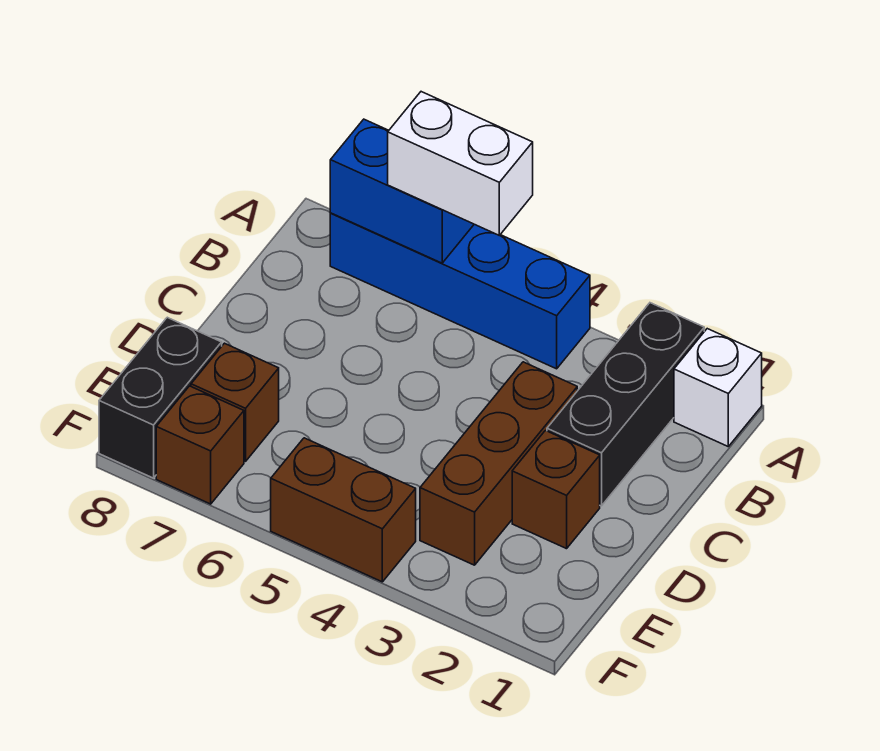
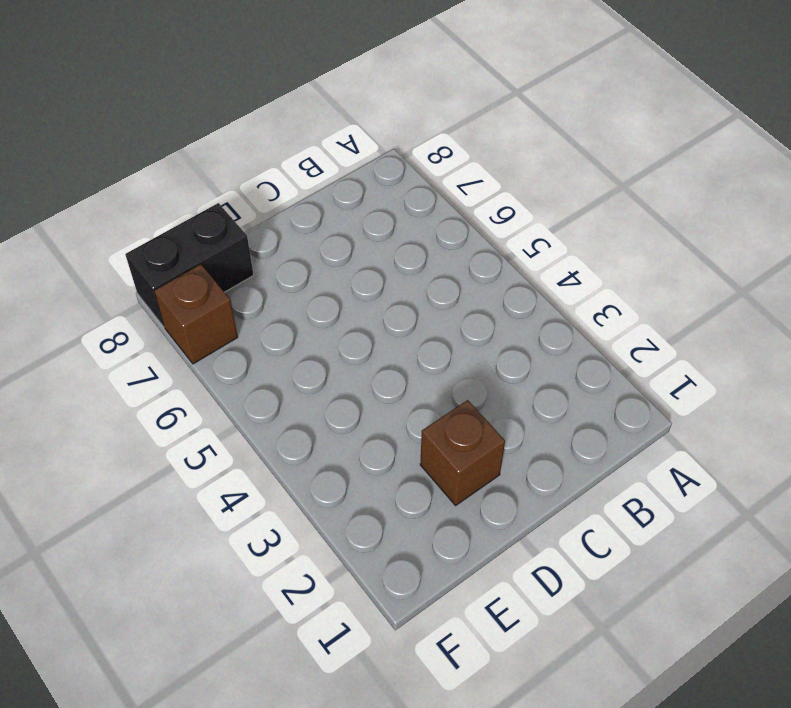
none -> white brick A1 level 1
none -> black brick A2:C2 level 1

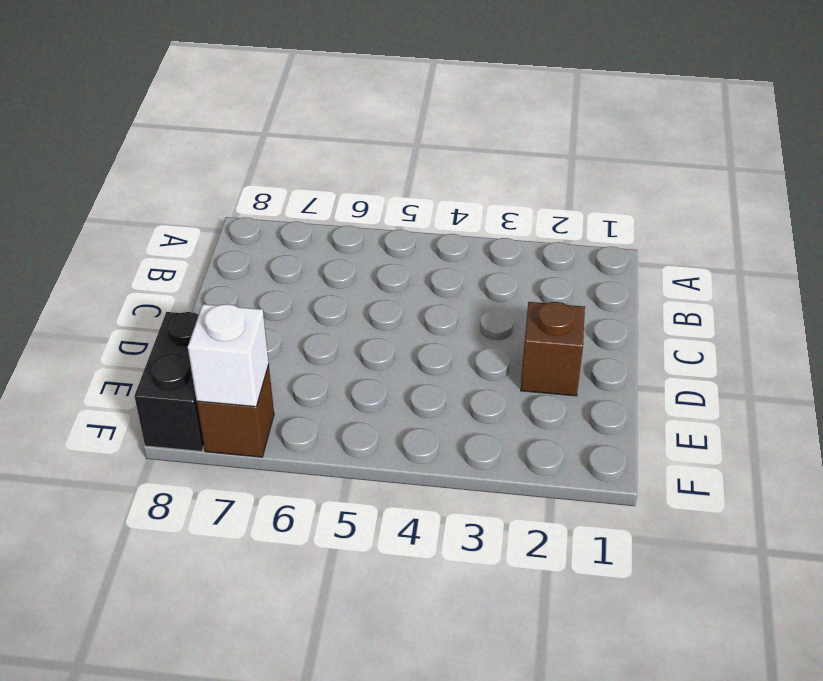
white brick F7 level 2 -> white brick A1 level 1
none -> black brick A2:C2 level 1
none -> blue brick A4:A7 level 1

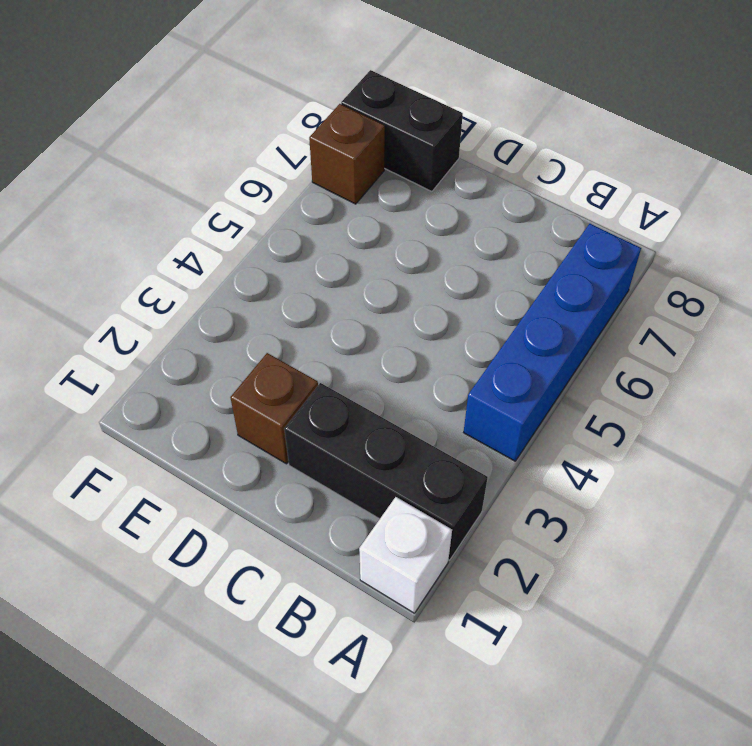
none -> brown brick C3:E3 level 1
none -> brown brick E7 level 1

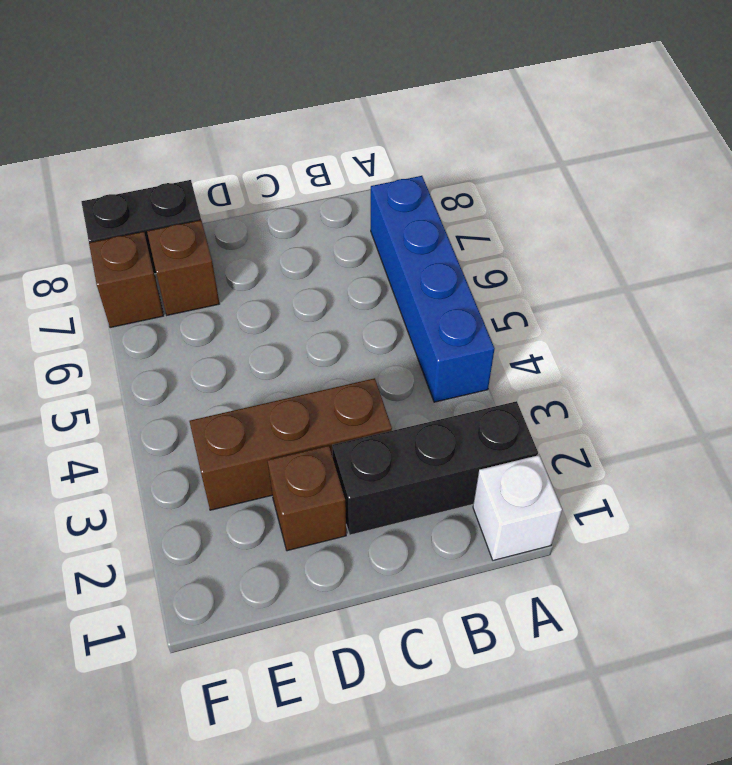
none -> brown brick F4:F5 level 1
none -> blue brick A6:A7 level 2

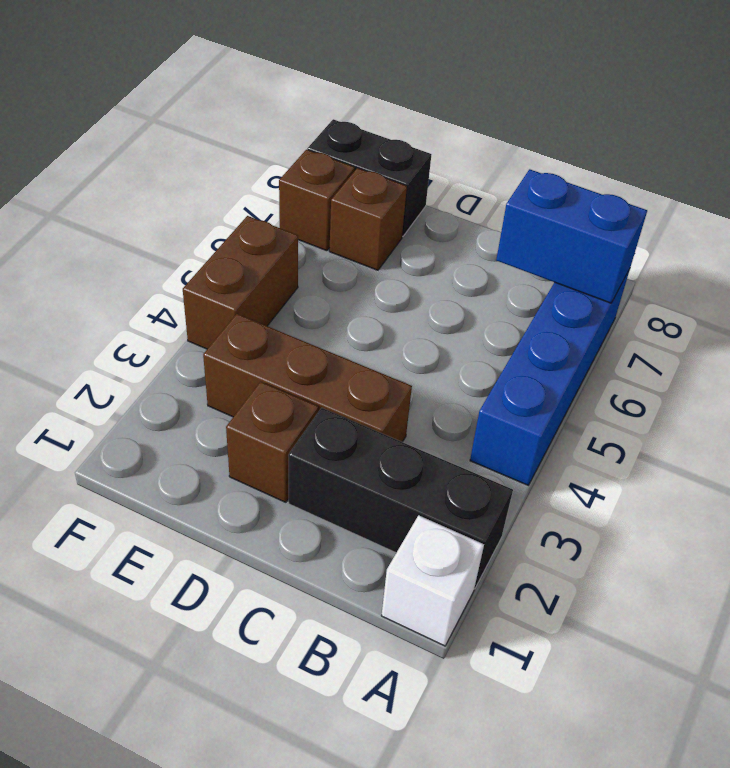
blue brick A7:B7 level 2 -> blue brick A6:A7 level 2
none -> white brick A5:A6 level 3

